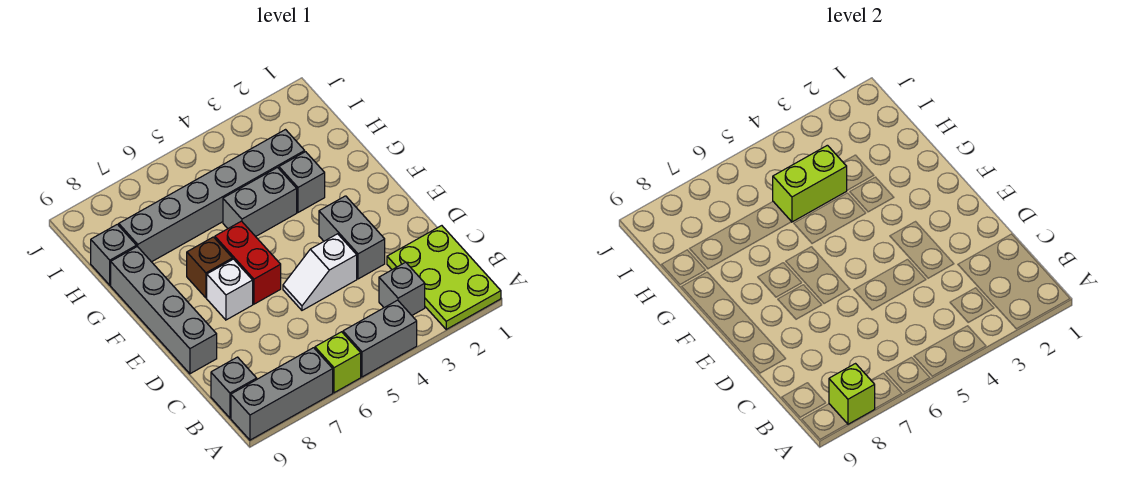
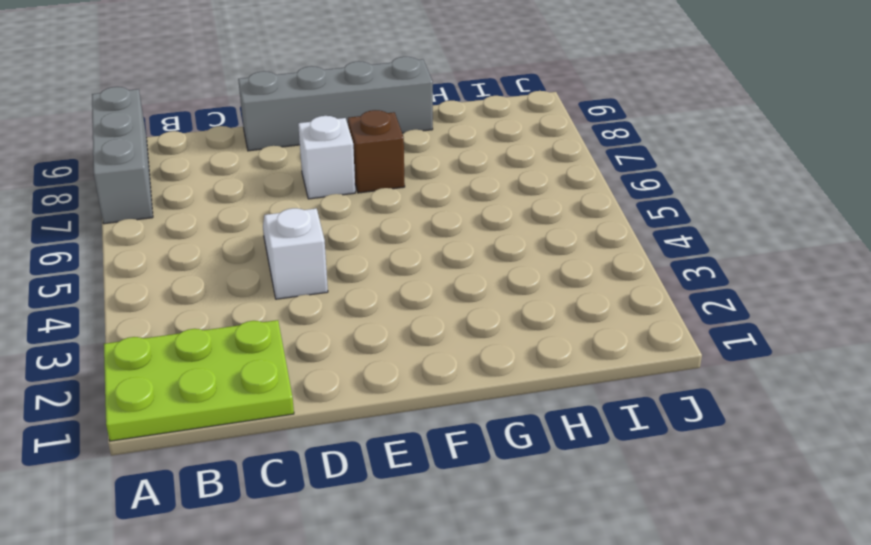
none -> grey brick A4:A5 level 1
none -> lime brick A6 level 1
none -> grey brick B3 level 1

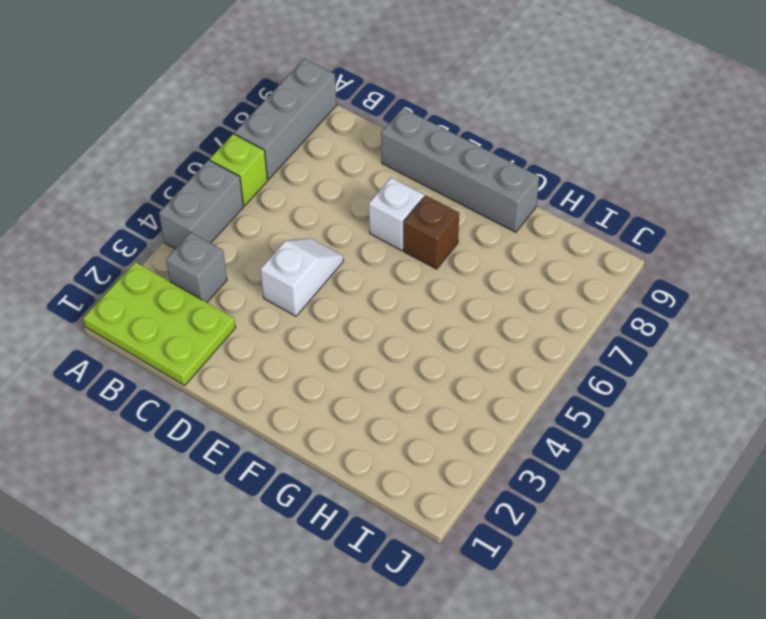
none -> grey brick B9 level 1
none -> grey brick D3:E3 level 1
none -> red brick E6:F6 level 1

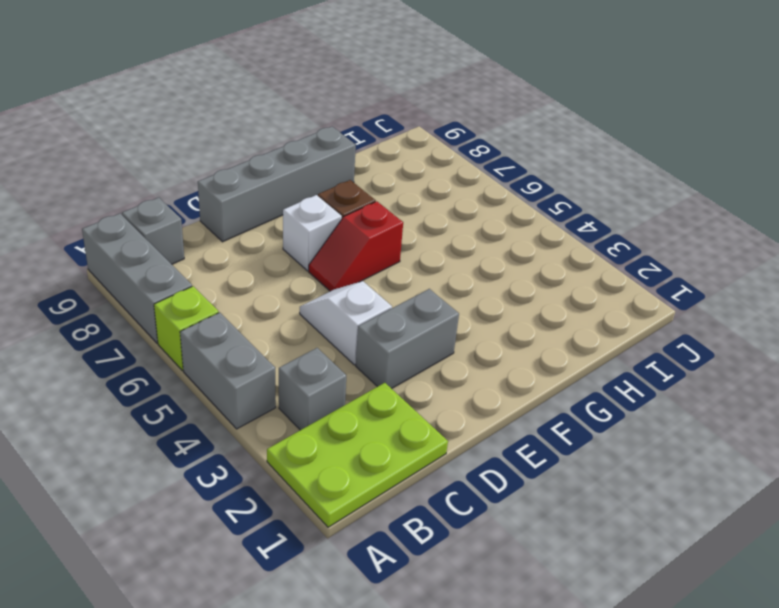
red slope E6:F6 level 1 top F -> red brick E6:F6 level 1
none -> grey brick G3 level 1
none -> grey brick G4:G5 level 1
none -> grey brick H3:H8 level 1

